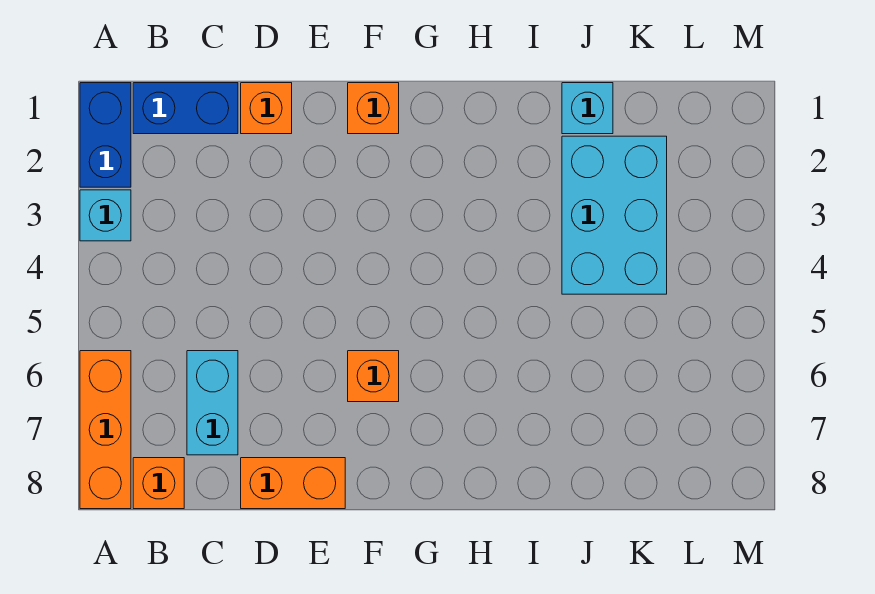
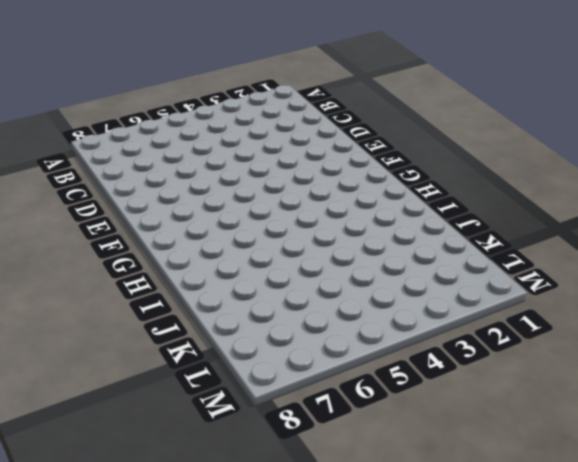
none -> blue brick A1:A2 level 1
none -> cyan brick A3 level 1
none -> orange brick A6:A8 level 1

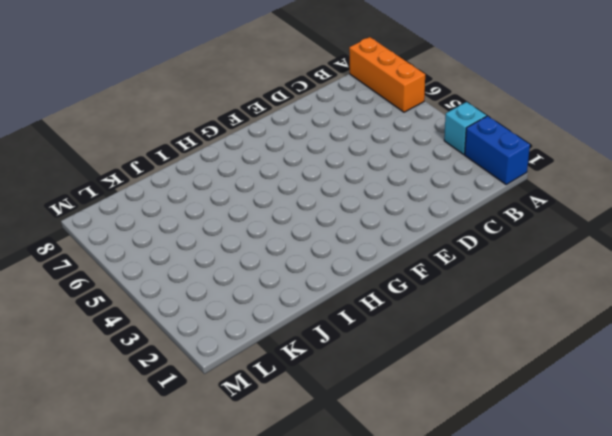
none -> blue brick B1:C1 level 1
none -> orange brick B8 level 1
none -> cyan brick C6:C7 level 1

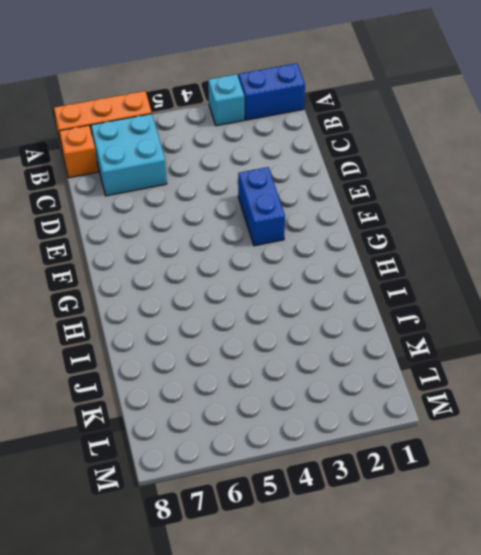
cyan brick B6:C7 level 1 -> cyan brick C6:C7 level 1
blue brick E3:F3 level 1 -> blue brick B1:C1 level 1
none -> orange brick D1 level 1
none -> orange brick D8:E8 level 1
none -> orange brick F1 level 1

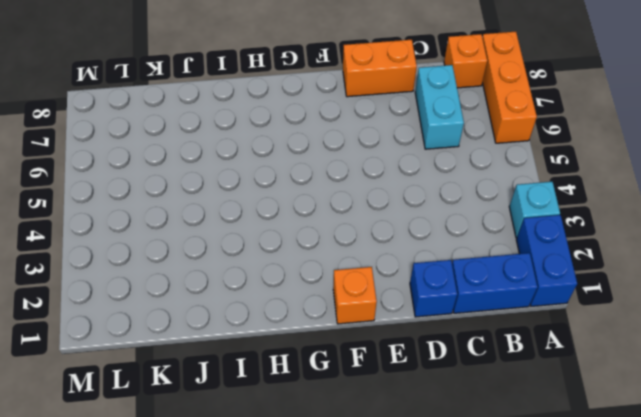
blue brick D1 level 1 -> orange brick D1 level 1
none -> orange brick F6 level 1
none -> cyan brick J1 level 1
none -> cyan brick J2:K4 level 1

